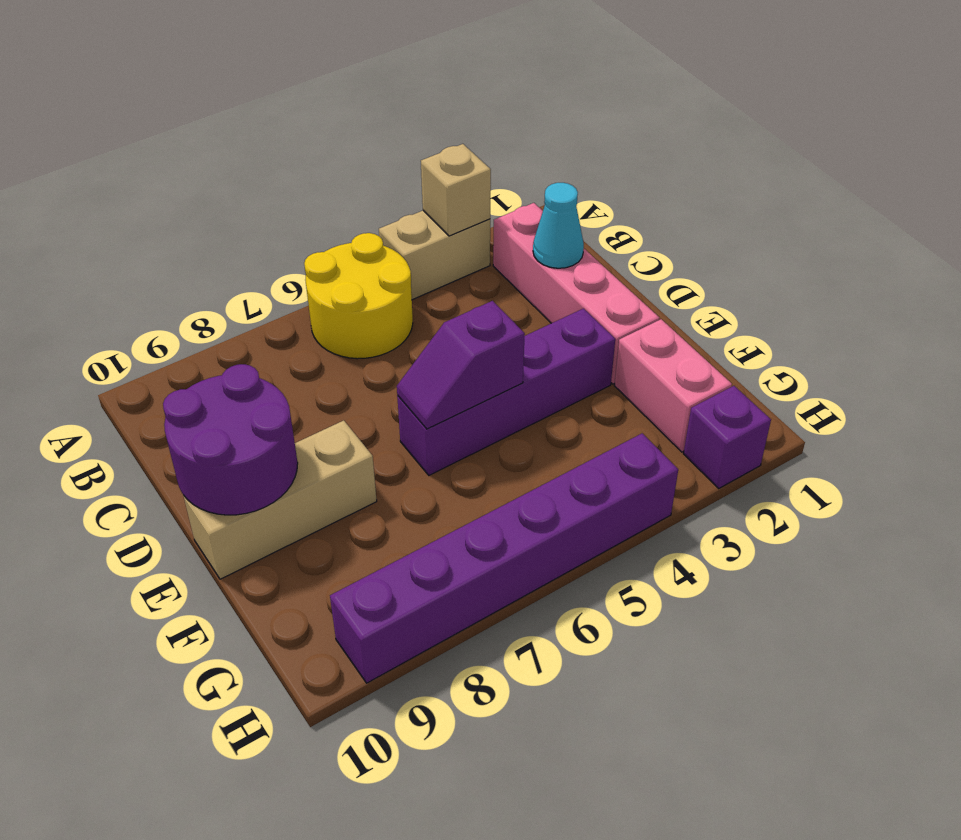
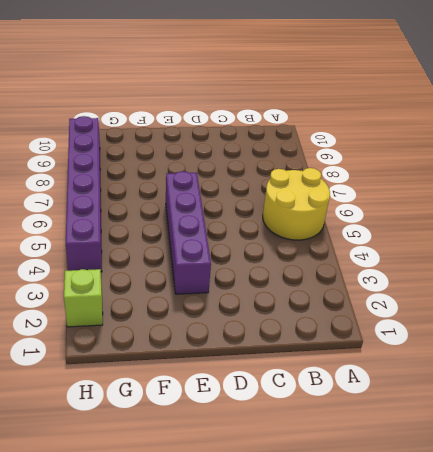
lime brick H2 level 1 -> purple brick H2 level 1
none -> tan brick A3:A4 level 1
none -> pink brick B2:E2 level 1
none -> tan brick E8:E10 level 1

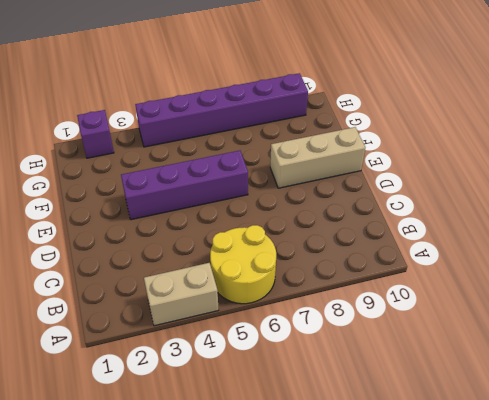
none -> pink brick B2:E2 level 1
none -> pink brick F2:G2 level 1
none -> tan brick A3 level 2

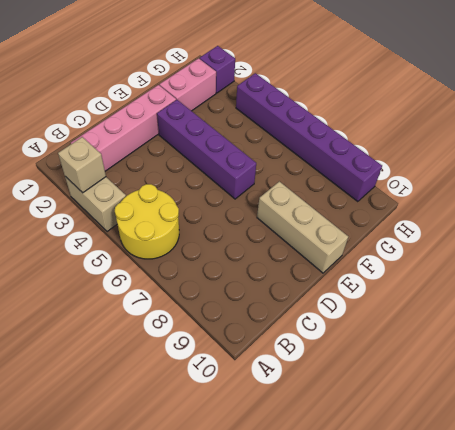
none -> cyan cone C2 level 2
none -> purple round brick D9:E10 level 2
none -> purple slope E5:E6 level 2 top 5

